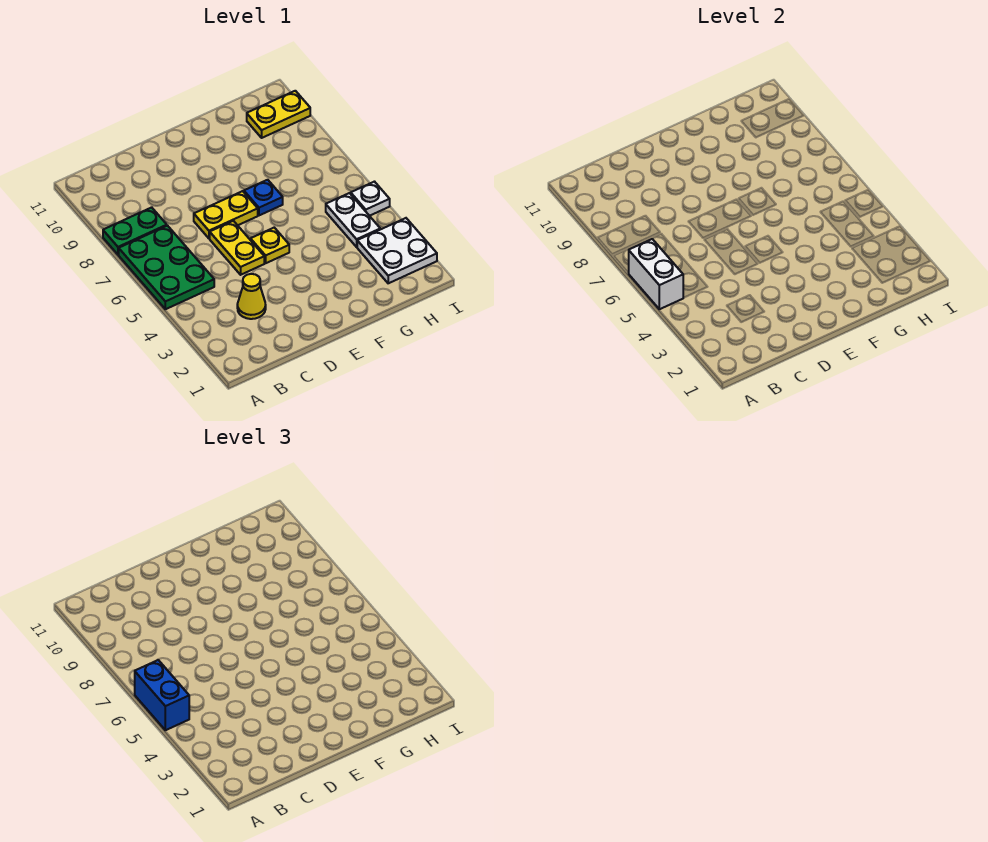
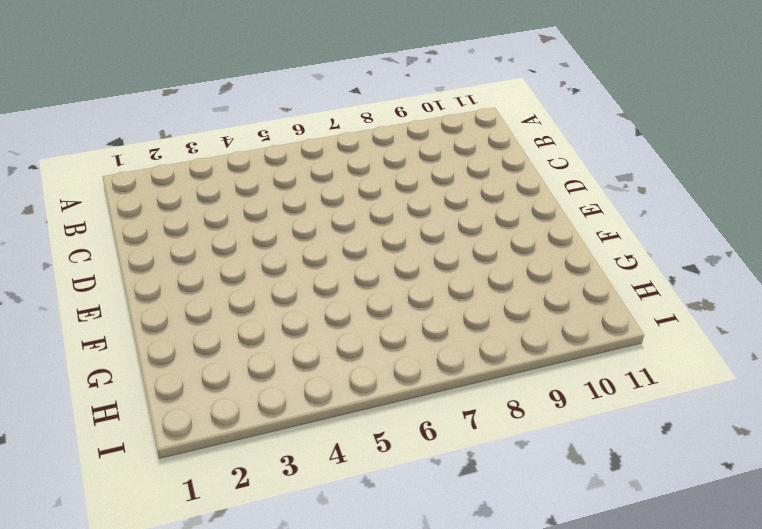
none -> green plate A5:B7 level 1
none -> green plate A8:B8 level 1
none -> yellow cone C3 level 1

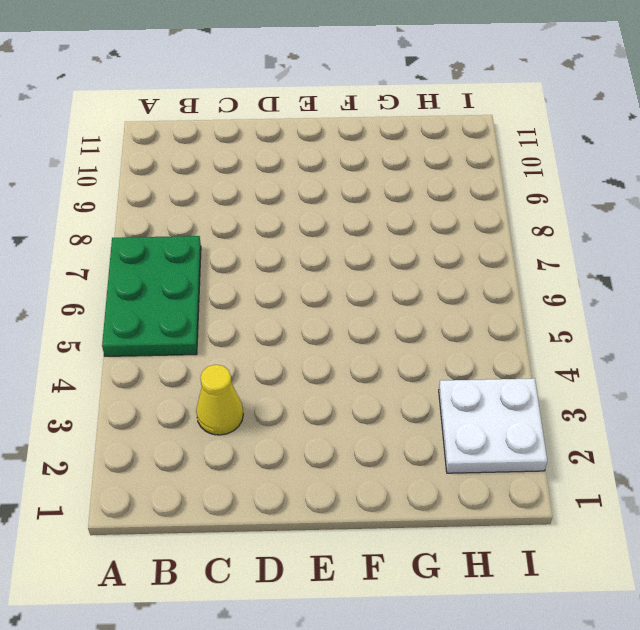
none -> green plate A8:B8 level 1
none -> yellow plate D5:D6 level 1
none -> yellow plate D7:E7 level 1

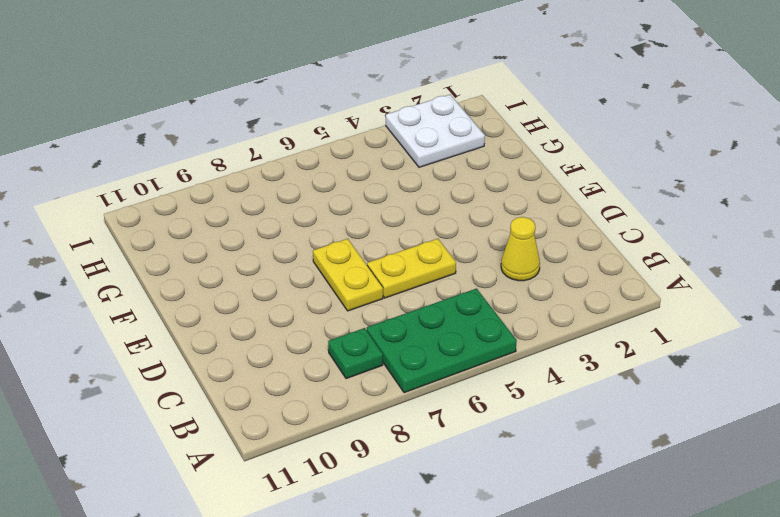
green plate B8 level 1 -> green plate A8:B8 level 1
none -> yellow plate E5 level 1
none -> blue plate F7 level 1
none -> white plate H4:H5 level 1

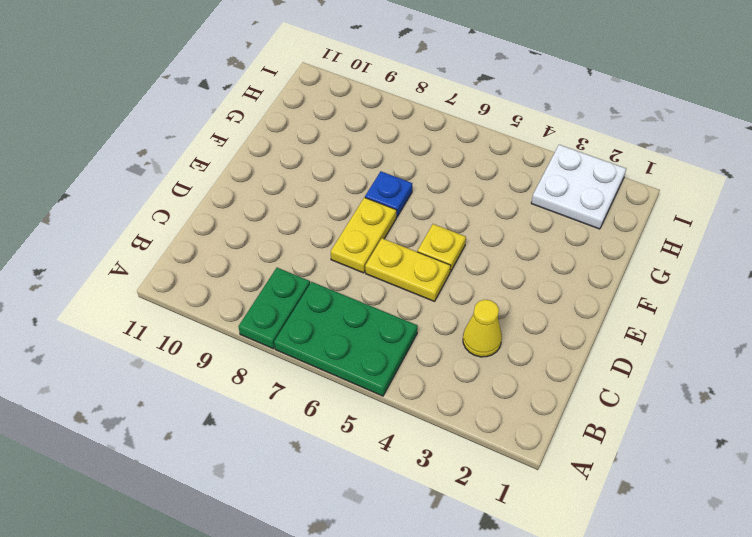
none -> white plate H4:H5 level 1
none -> yellow plate H10:I10 level 1
none -> white plate I5 level 1

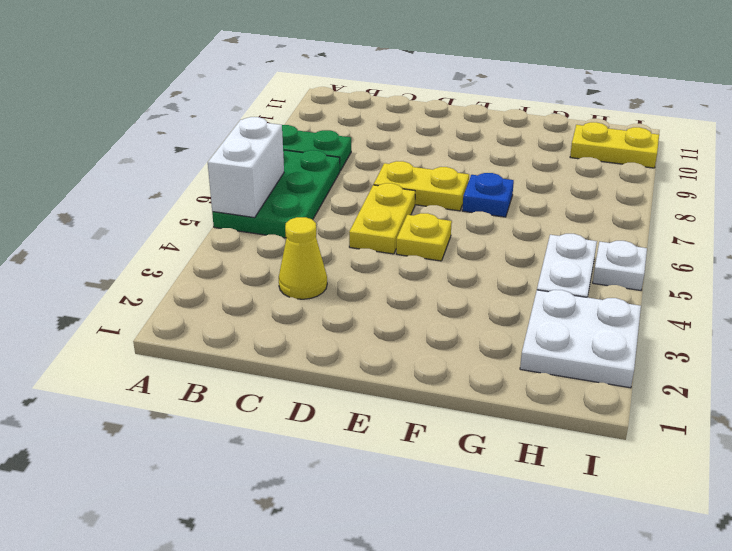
none -> blue brick A5:A6 level 3

